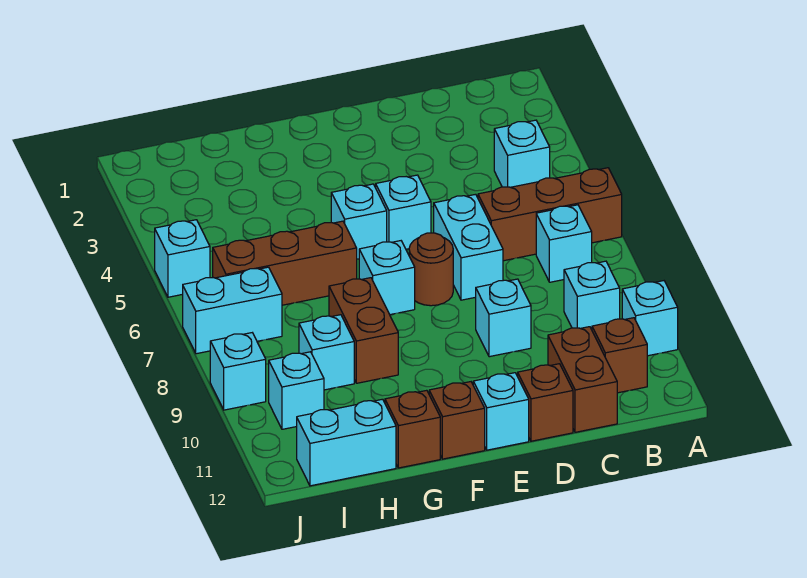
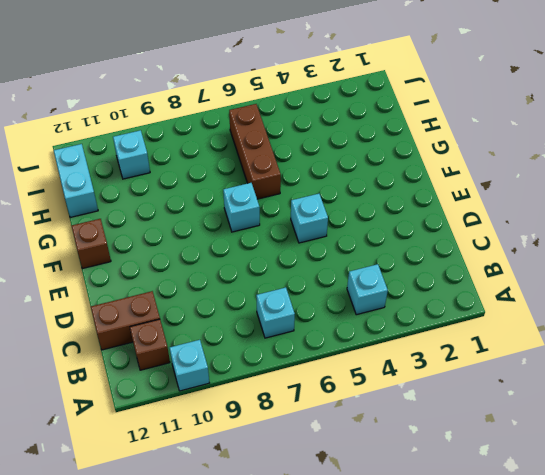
none -> brown brick A6:C6 level 1
none -> cyan brick B9 level 1
none -> cyan brick D6:D7 level 1

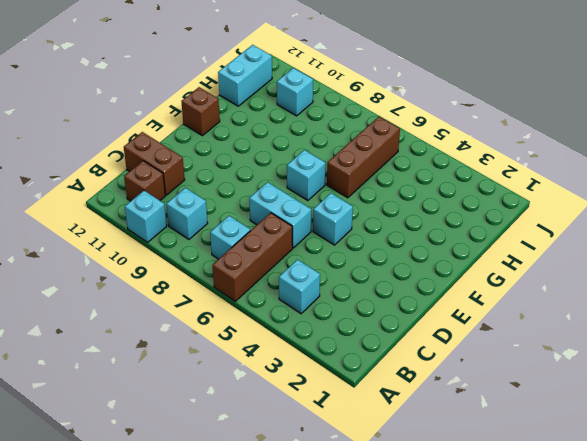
none -> cyan brick D9 level 1
none -> brown brick D12 level 1
none -> brown round brick E7 level 1

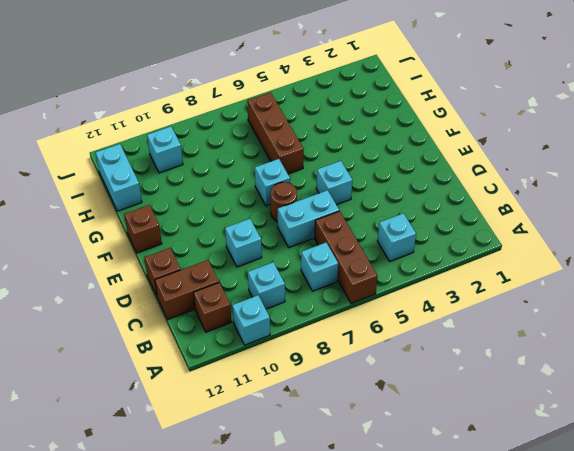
none -> cyan brick E12 level 1
none -> cyan brick F5 level 1
none -> brown brick G8:G9 level 1

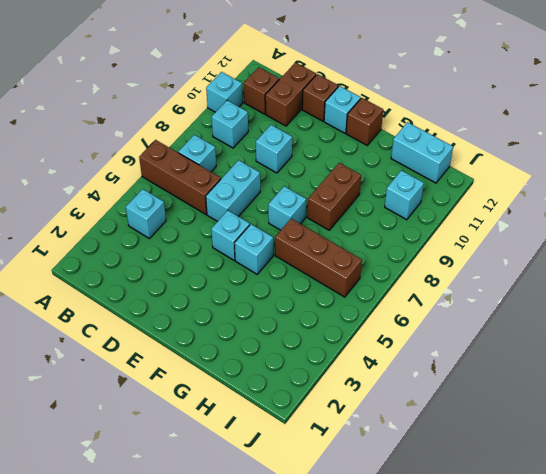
none -> brown round brick E7 level 1
none -> brown brick G12 level 1
none -> cyan brick H9 level 1

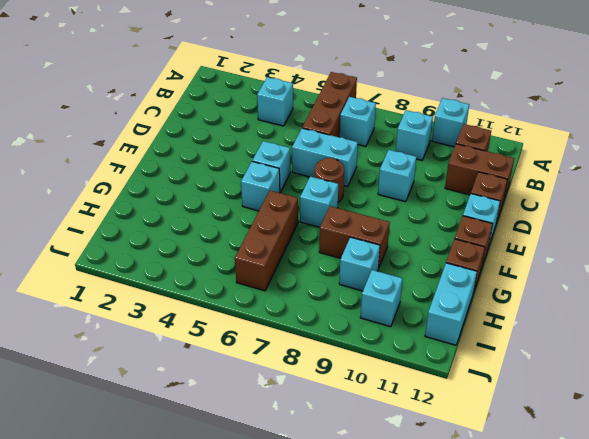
none -> cyan brick I7:J7 level 1
none -> cyan brick J5 level 1
none -> cyan brick J9 level 1

